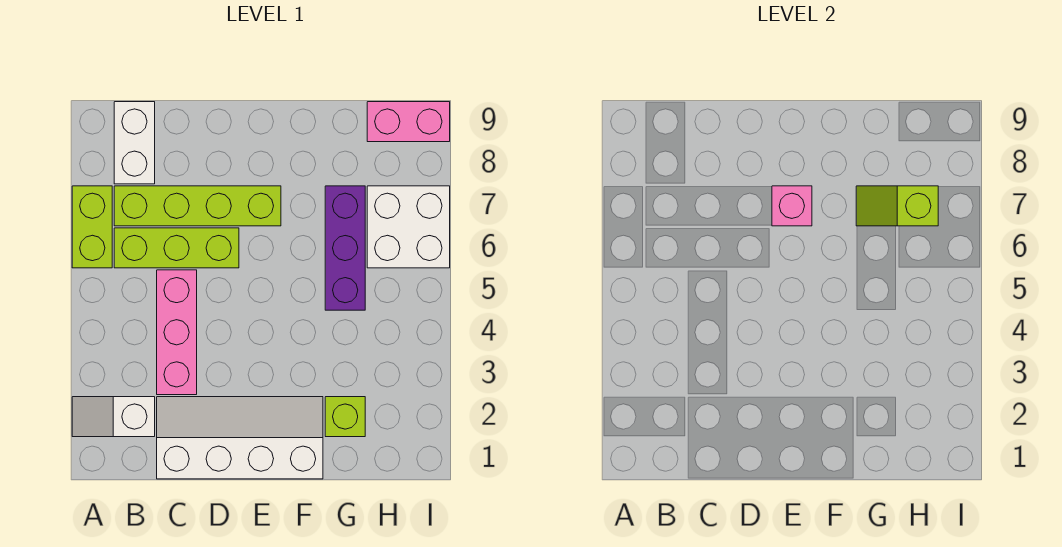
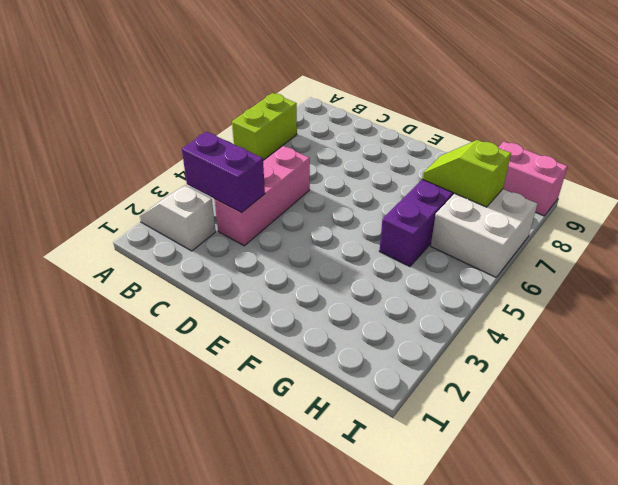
purple brick B3:C3 level 2 -> none
none -> lime brick B6:D6 level 1
none -> lime brick B7:E7 level 1
none -> white brick B8:B9 level 1

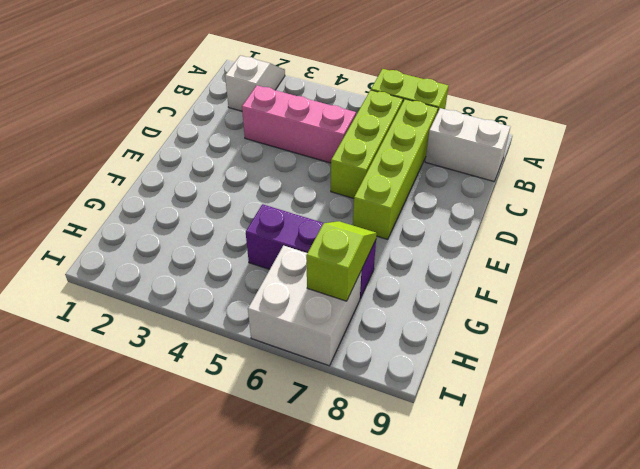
none -> white slope C1:F2 level 1 top 1
none -> lime brick G2 level 1
none -> pink brick H9:I9 level 1

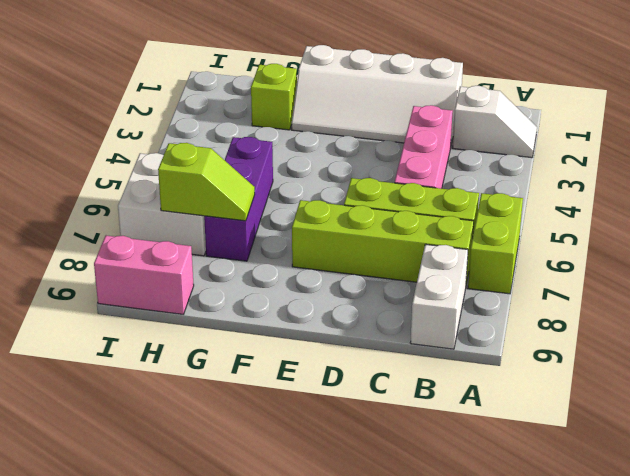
none -> pink brick E7 level 2

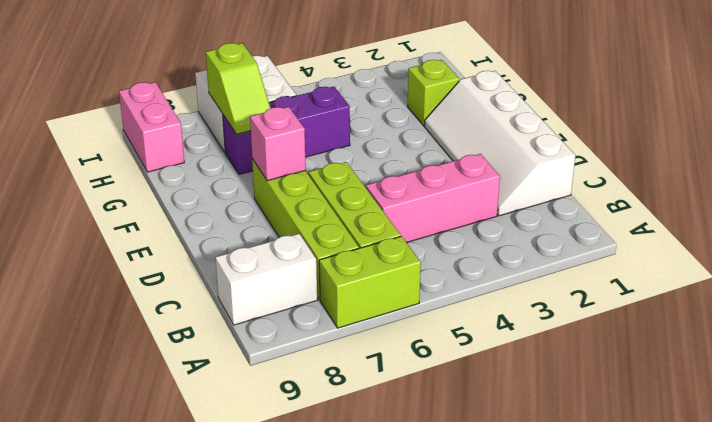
none -> white slope A2:B2 level 1 top B

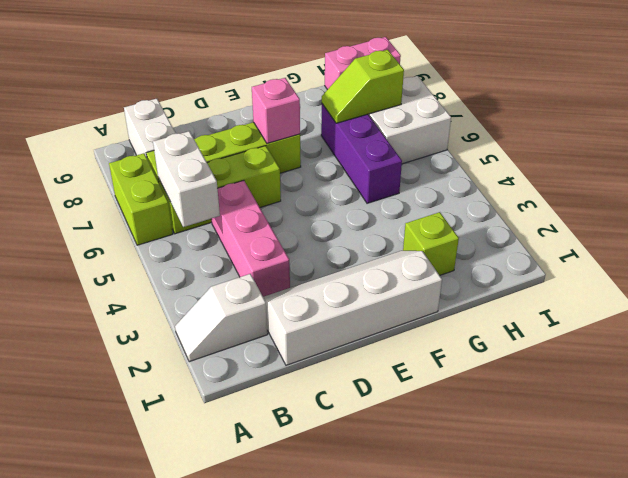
white brick B5:B6 level 2 -> none

